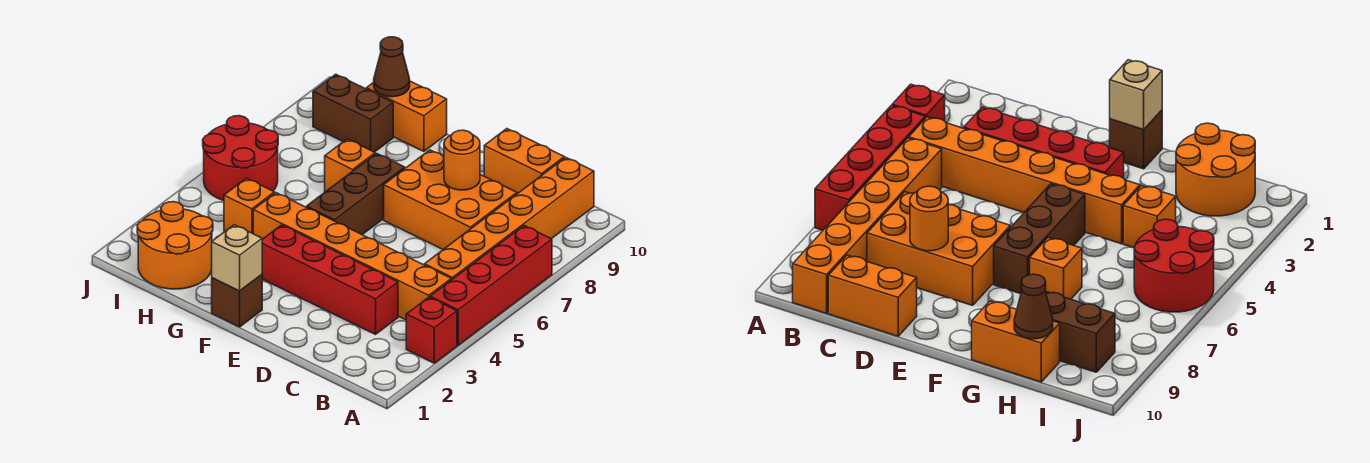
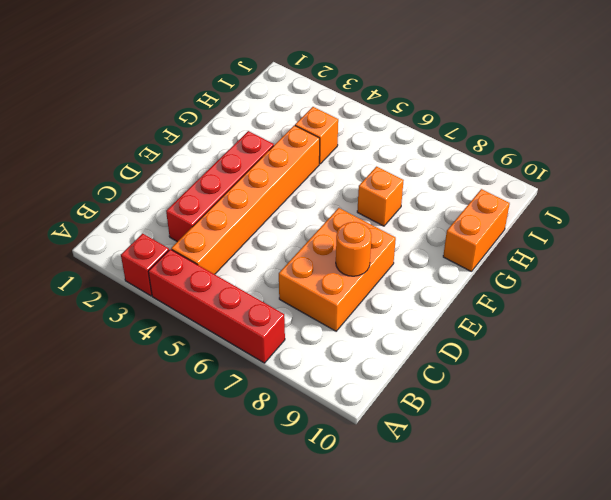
none -> orange brick B5:B10 level 1
none -> orange brick C10:D10 level 1
none -> brown brick F1 level 1

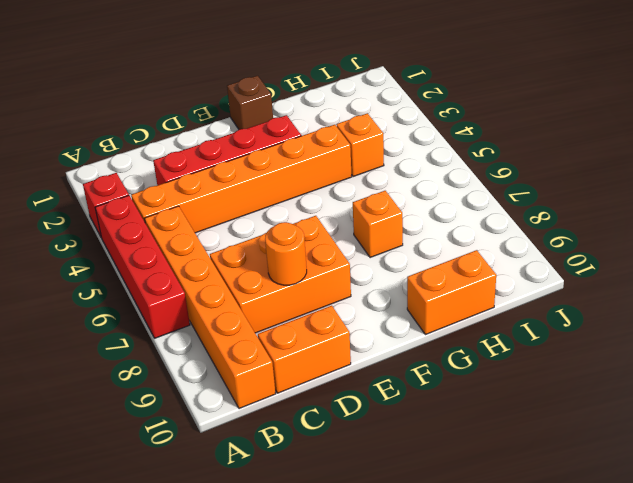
none -> brown brick F5:F7 level 1
none -> orange round brick H1:I2 level 1
none -> brown brick H9:I9 level 1

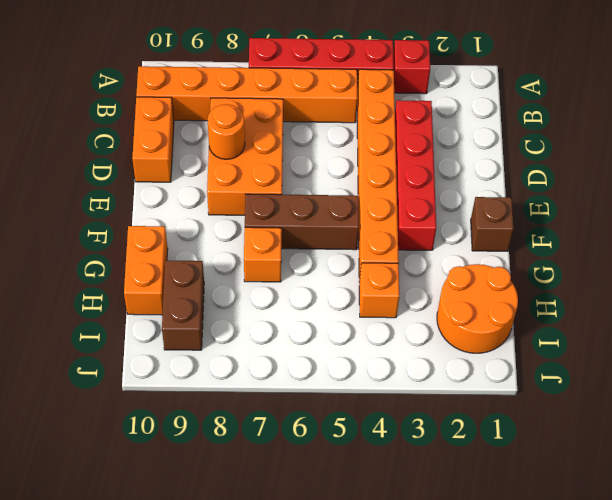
none -> red round brick I5:J6 level 1
none -> tan brick F1 level 2
none -> brown cone H10 level 2

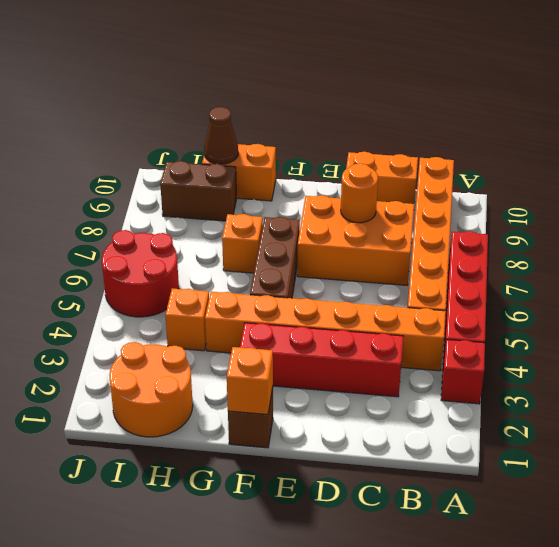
orange brick F1 level 2 -> tan brick F1 level 2

